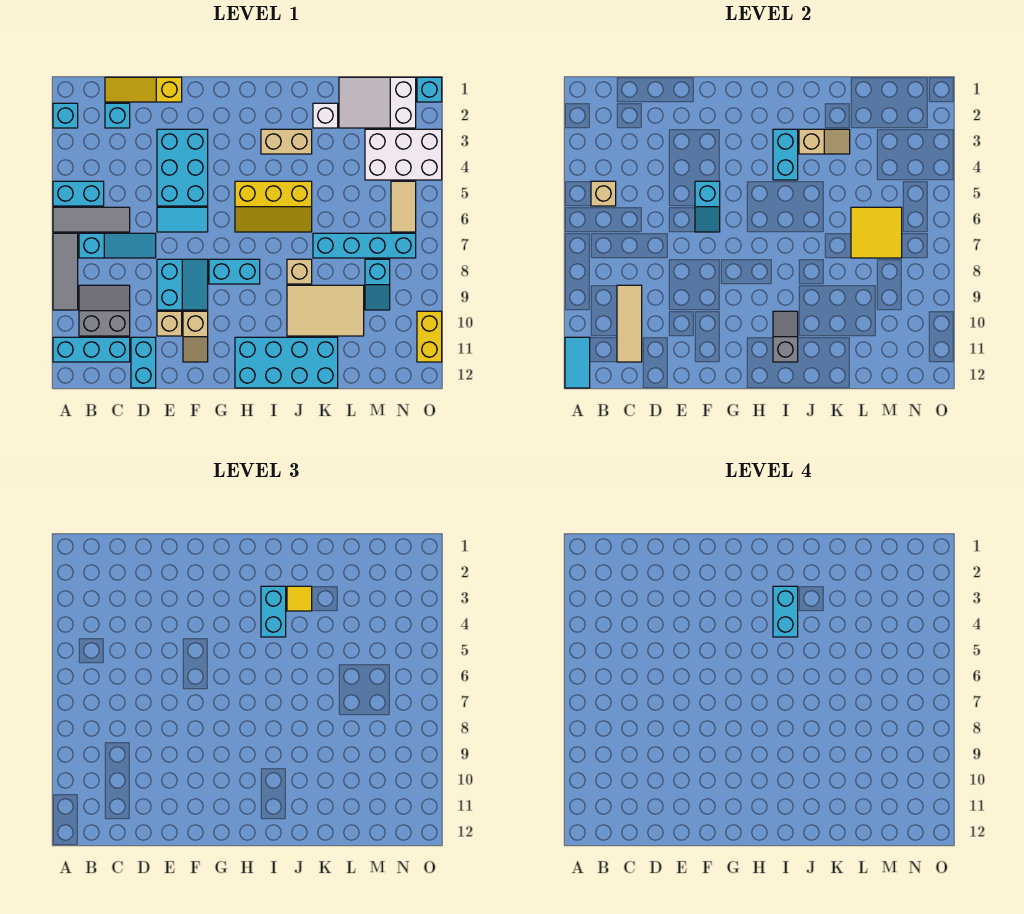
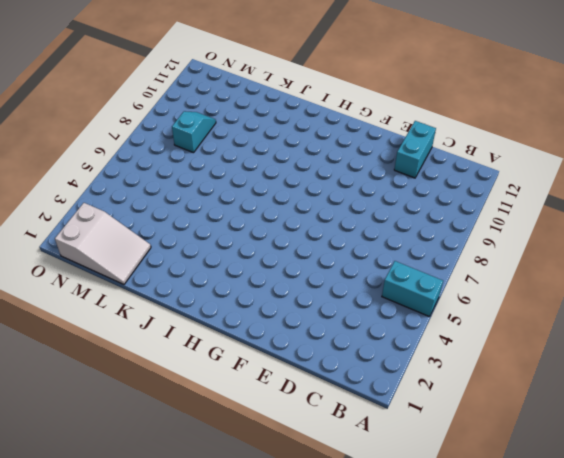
none -> cyan brick A2 level 1
none -> grey tile A6:C6 level 1
none -> grey tile A7:A9 level 1
none -> cyan brick A11:C11 level 1

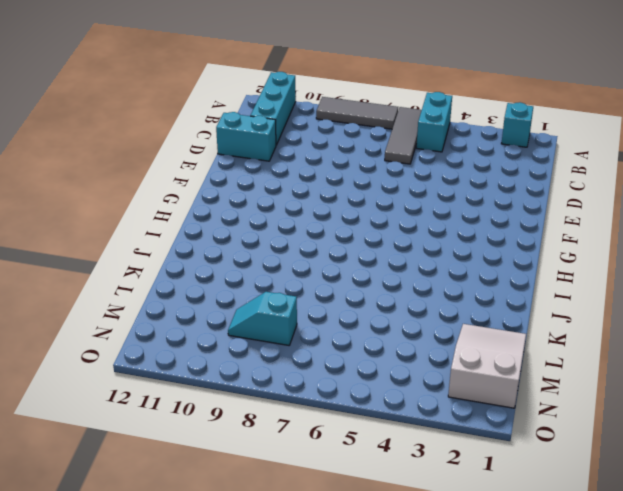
none -> cyan slope B7:D7 level 1 top B
none -> grey slope B9:C10 level 1 top 10
none -> yellow slope C1:E1 level 1 top E
none -> cyan brick C2 level 1

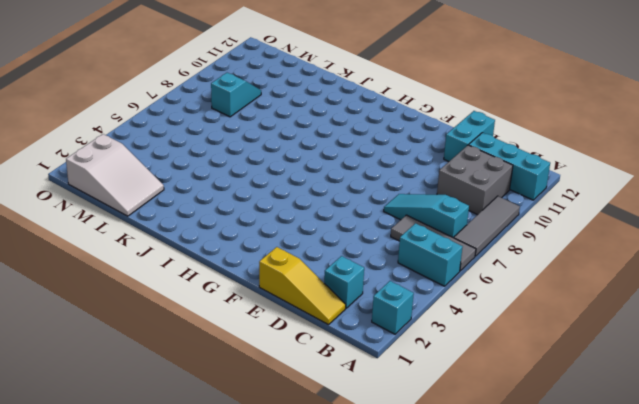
grey brick B9:C10 level 1 -> grey slope B9:C10 level 1 top 10
none -> cyan brick E3:F5 level 1
none -> cyan tile E6:F6 level 1
none -> cyan slope E8:F9 level 1 top E
none -> tan brick E10 level 1

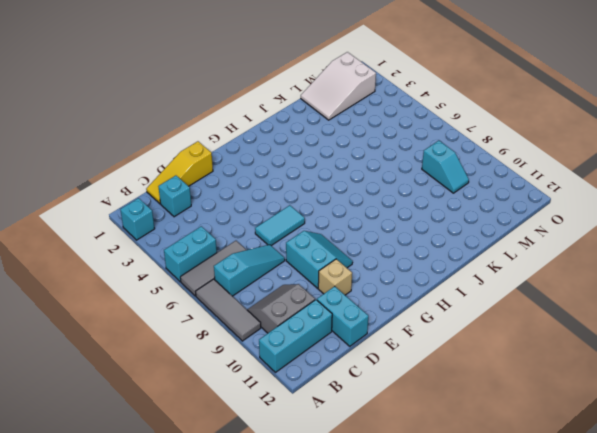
none -> cyan brick E3:F5 level 1
none -> tan slope F10:F11 level 1 top 10
none -> cyan brick G8:H8 level 1
none -> yellow slope H5:J6 level 1 top 5

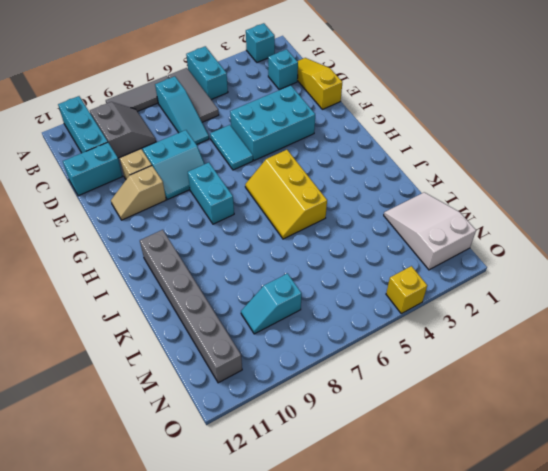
grey brick I11:N11 level 1 -> cyan brick H11:K12 level 1
yellow brick O4 level 1 -> white brick M3:O4 level 1
none -> tan brick I3:J3 level 1
none -> tan brick J8 level 1
none -> tan tile J9:L10 level 1
none -> white brick K2 level 1

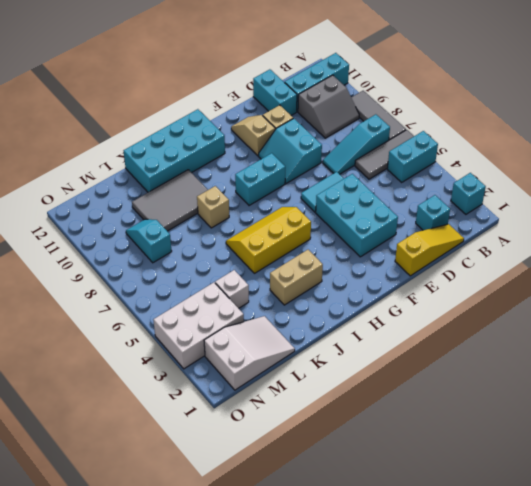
grey tile J9:L10 level 1 -> tan tile J9:L10 level 1
white brick L4 level 1 -> white brick K2 level 1
none -> cyan brick K7:N7 level 1
none -> tan tile N5:N6 level 1
none -> cyan brick O1 level 1
none -> yellow brick O10:O11 level 1

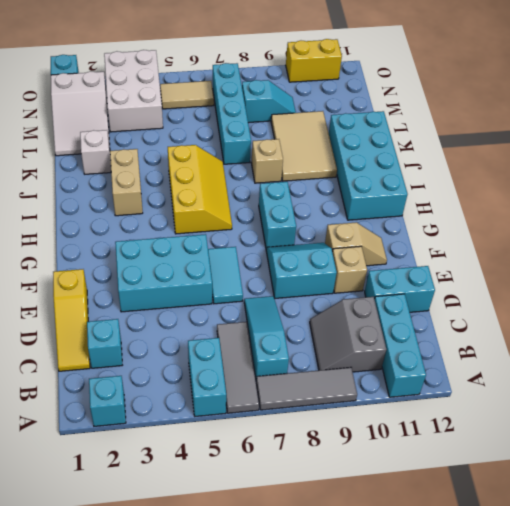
none -> cyan tile A11:A12 level 2
none -> tan brick B5 level 2
none -> tan tile C9:C11 level 2
none -> cyan slope F5:F6 level 2 top 5

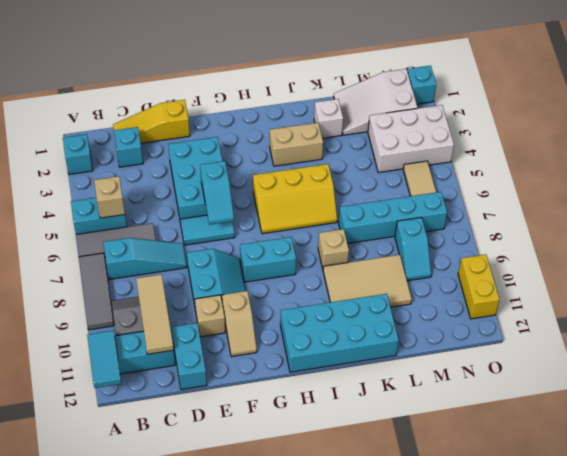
none -> cyan brick I3:I4 level 2
none -> grey slope I10:I11 level 2 top 11
none -> tan slope J3:K3 level 2 top J
none -> yellow tile L6:M7 level 2

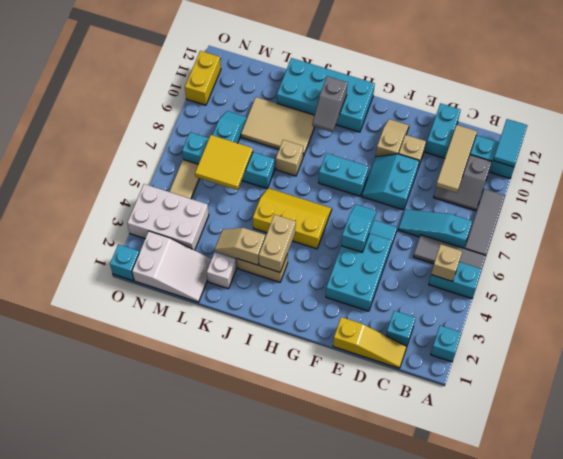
tan brick I3:I4 level 2 -> cyan brick I3:I4 level 2
none -> cyan brick I3:I4 level 3
none -> yellow tile J3 level 3
none -> cyan brick I3:I4 level 4

